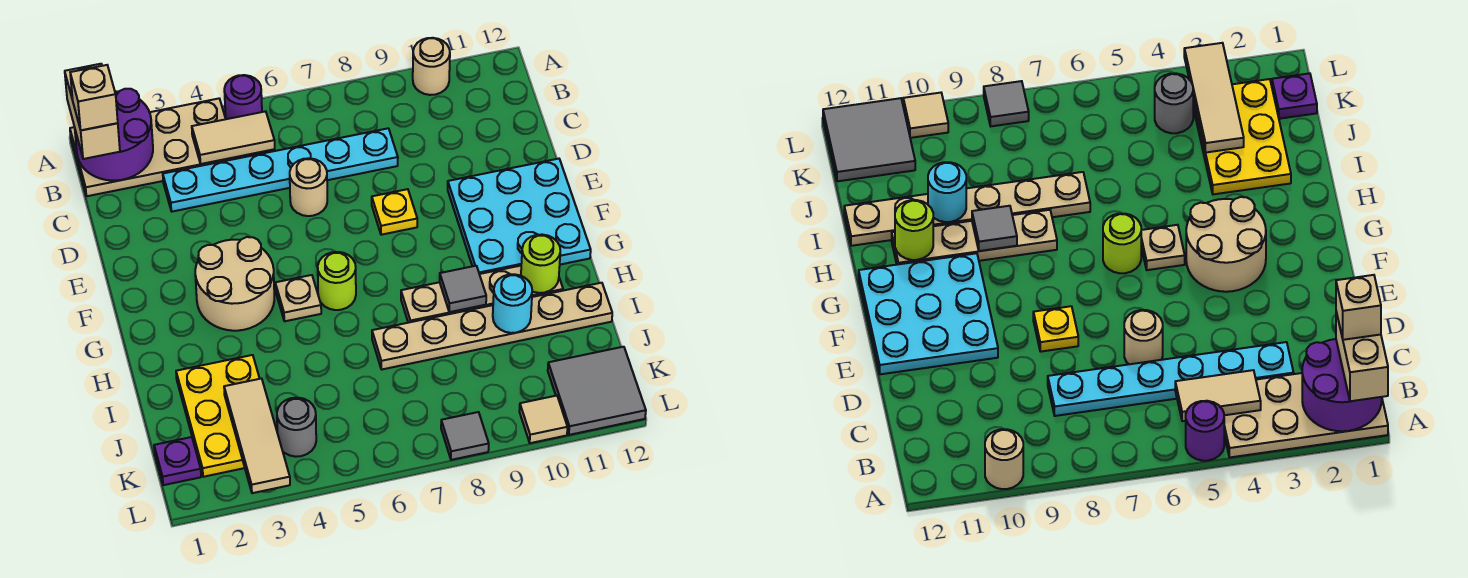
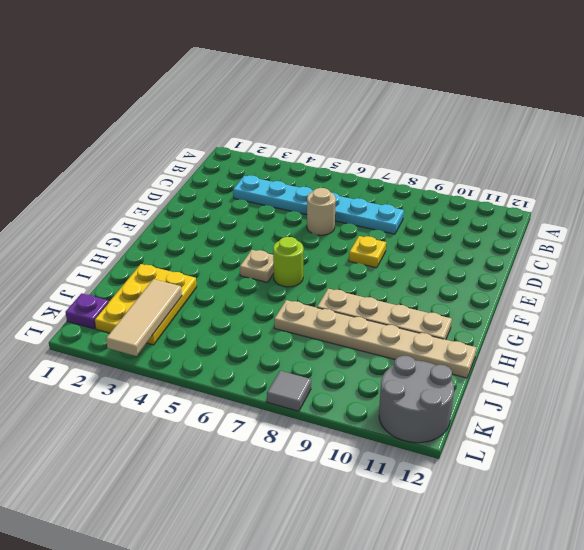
grey round brick K11:L12 level 1 -> grey tile K11:L12 level 1
none -> tan plate A1:B4 level 1
none -> purple round brick A5 level 1
none -> tan round brick A10 level 1

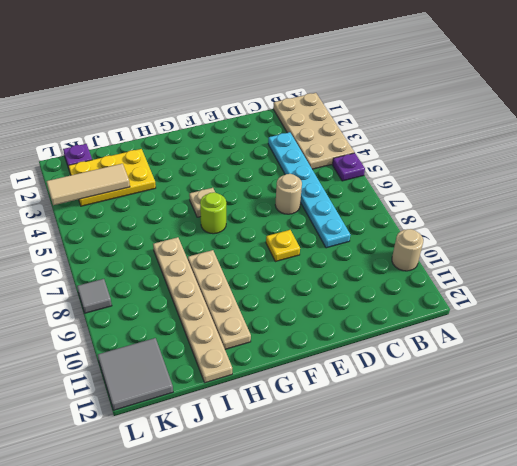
purple plate A5 level 1 -> purple round brick A5 level 1
none -> cyan plate E10:G12 level 1
none -> tan round brick F3:G4 level 1
none -> grey round brick K4 level 1

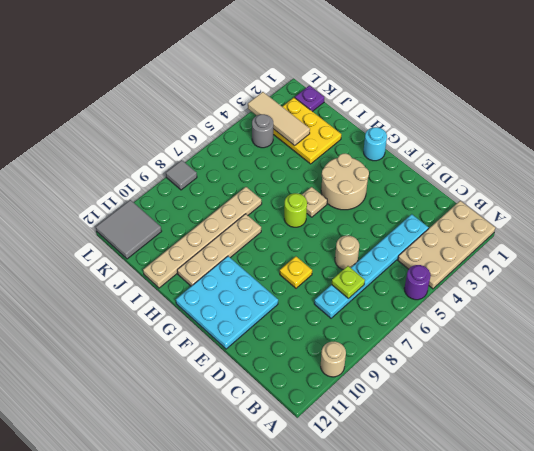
lime plate C7 level 2 -> none
cyan round brick G1 level 1 -> cyan round brick I10 level 2
none -> tan tile L10 level 1
none -> purple round brick A1:B2 level 2
none -> tan tile B4:B5 level 2

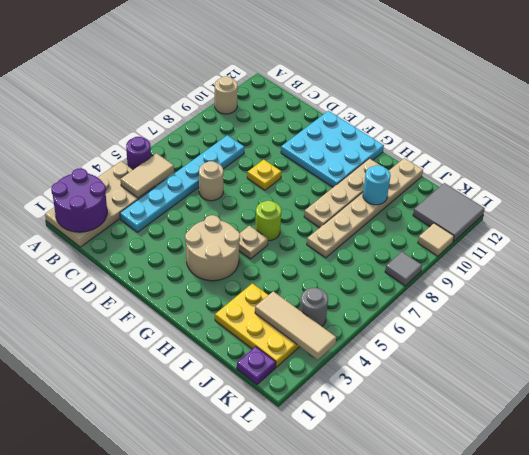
none -> grey tile H9 level 2
none -> lime round brick H11 level 2
none -> tan brick A1:B1 level 3

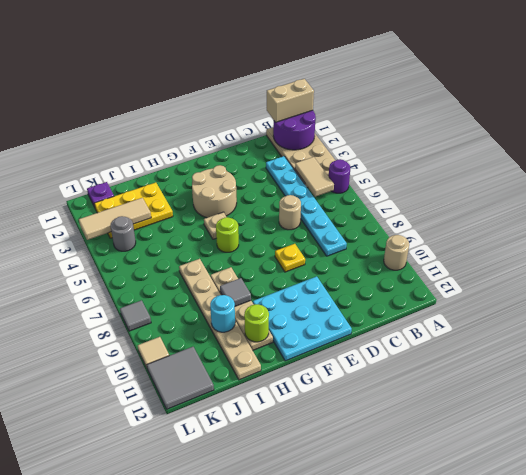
none -> tan brick B1 level 4

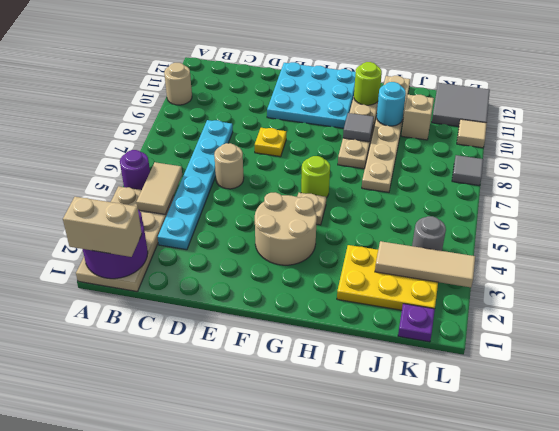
tan brick J10 level 1 -> tan brick B1 level 4

